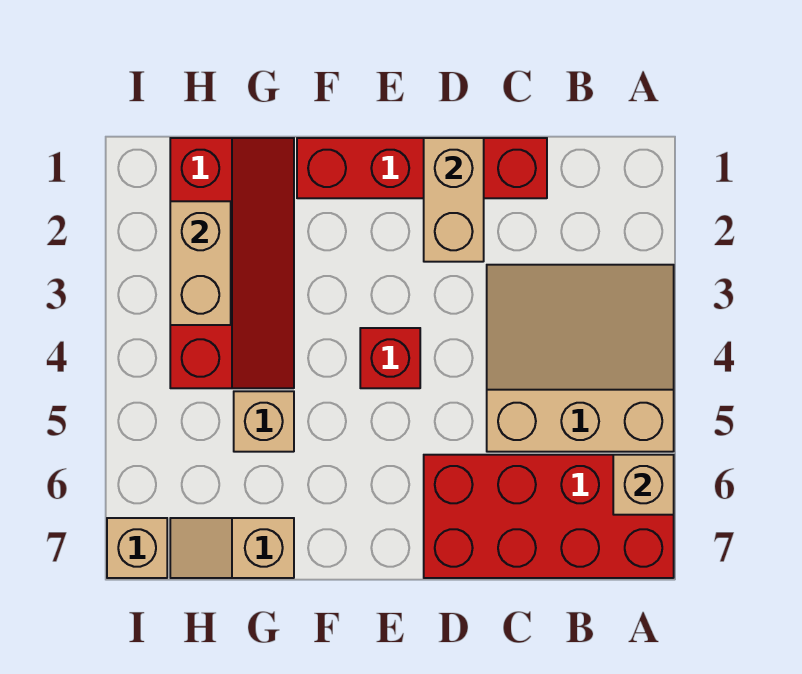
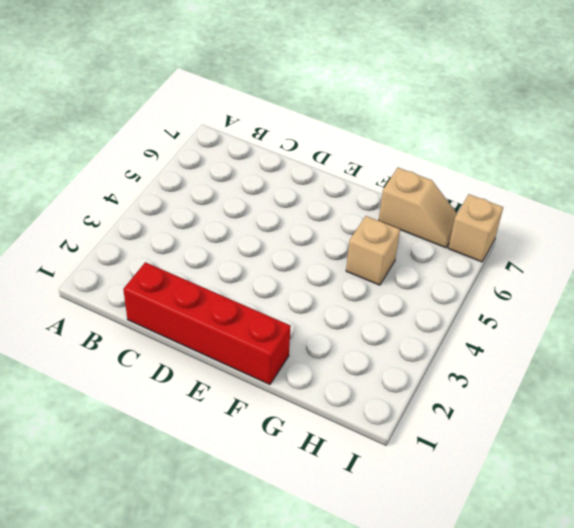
none -> tan slope A3:C5 level 1 top 5
none -> red brick A6:D7 level 1

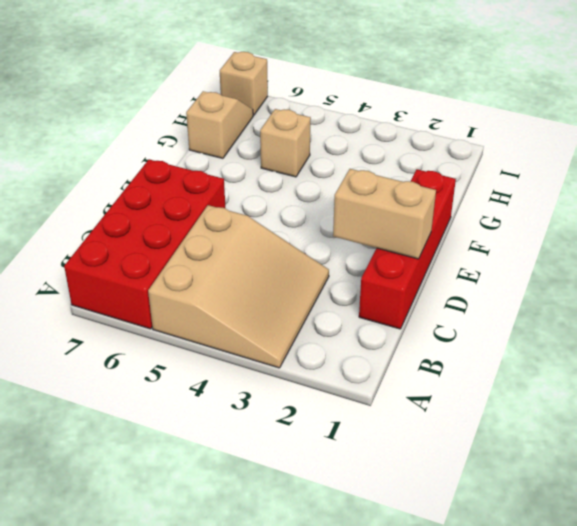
none -> red brick E4 level 1
none -> red slope G1:H4 level 1 top H

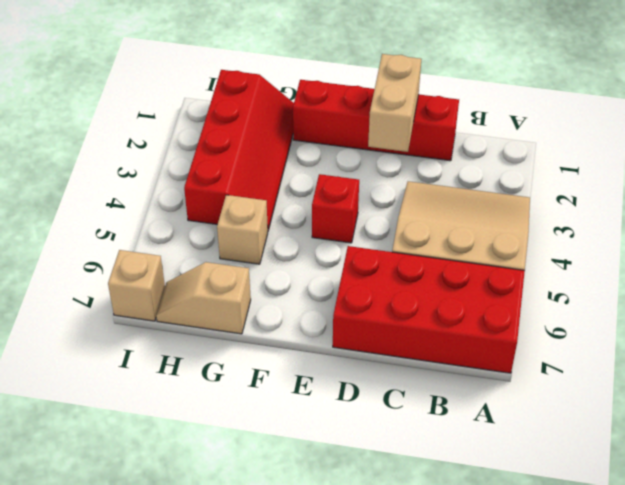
none -> tan brick A6 level 2
none -> tan brick H2:H3 level 2

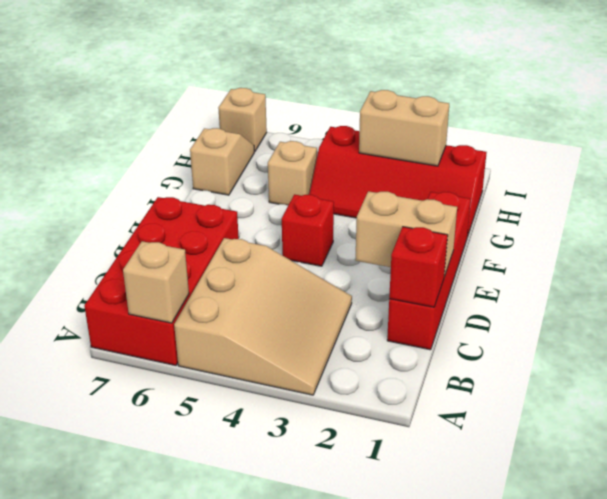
red brick C1 level 2 -> none

